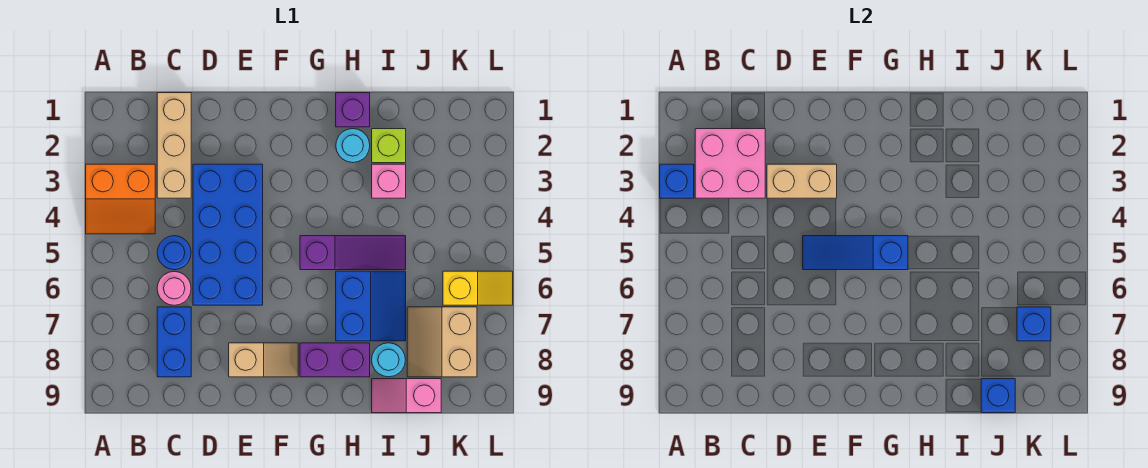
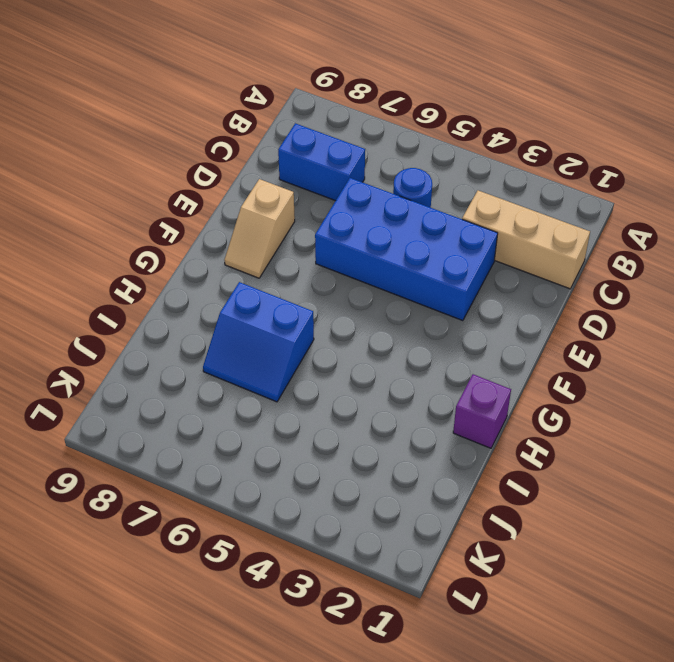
none -> orange slope A3:B4 level 1 top 3
none -> pink round brick C6 level 1
none -> purple slope G5:I5 level 1 top G

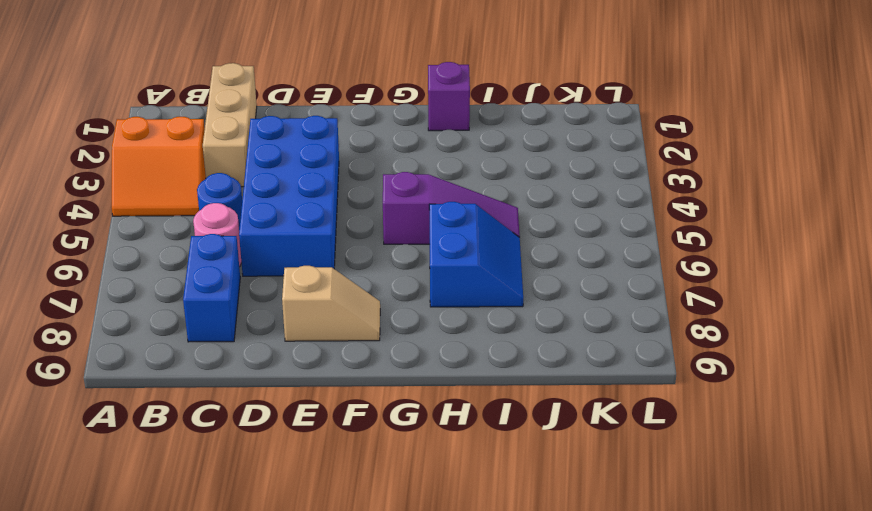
none -> purple brick G8:H8 level 1
none -> cyan round brick H2 level 1
none -> lime brick I2 level 1

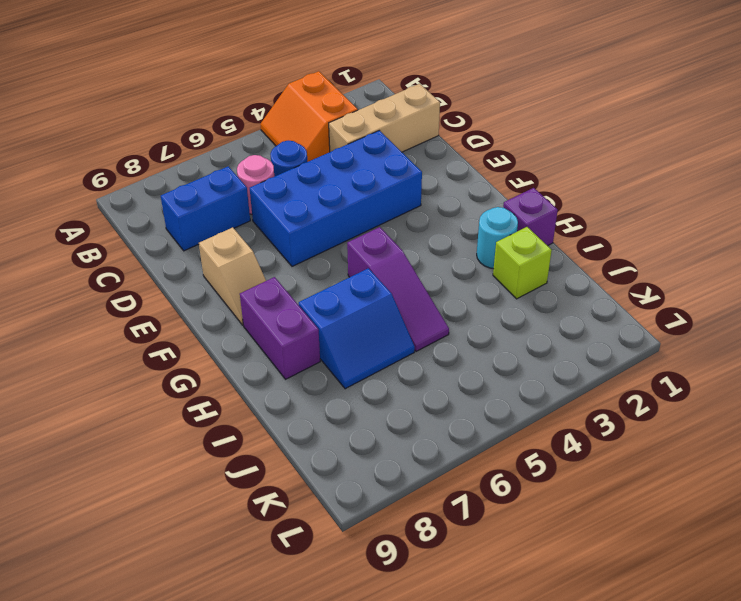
none -> pink brick I3 level 1
none -> cyan round brick I8 level 1
none -> pink slope I9:J9 level 1 top J

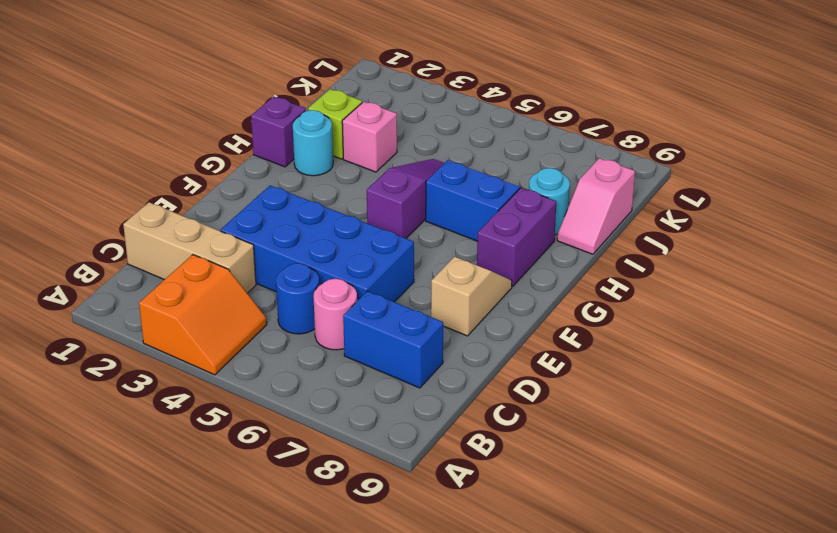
none -> tan slope J7:K8 level 1 top K
none -> yellow slope K6:L6 level 1 top K
none -> blue brick A3 level 2

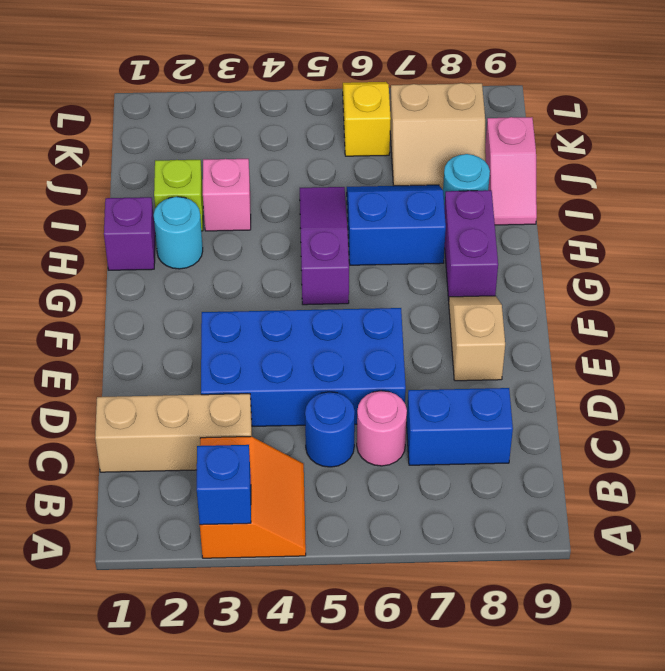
none -> pink brick B2:C3 level 2
none -> tan brick D3:E3 level 2
none -> blue slope E5:G5 level 2 top G

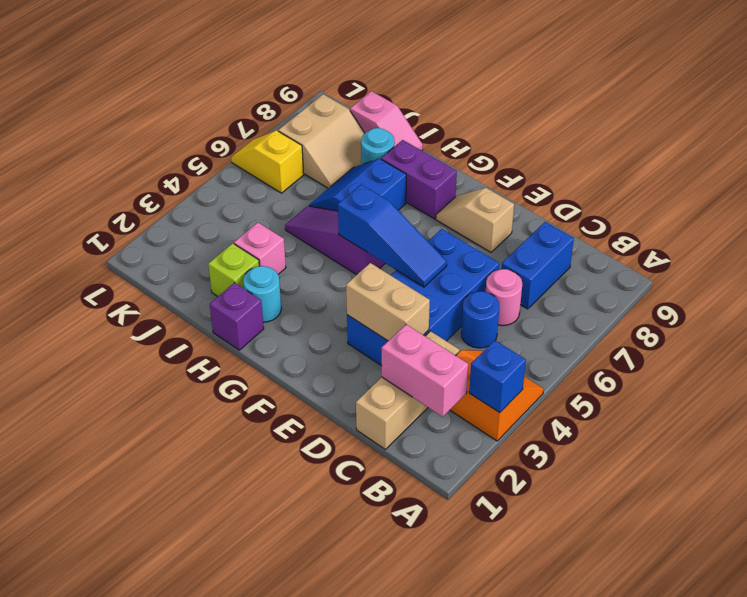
pink brick B2:C2 level 2 -> pink brick B2:C3 level 2
none -> blue brick J9 level 2
none -> blue brick K7 level 2

